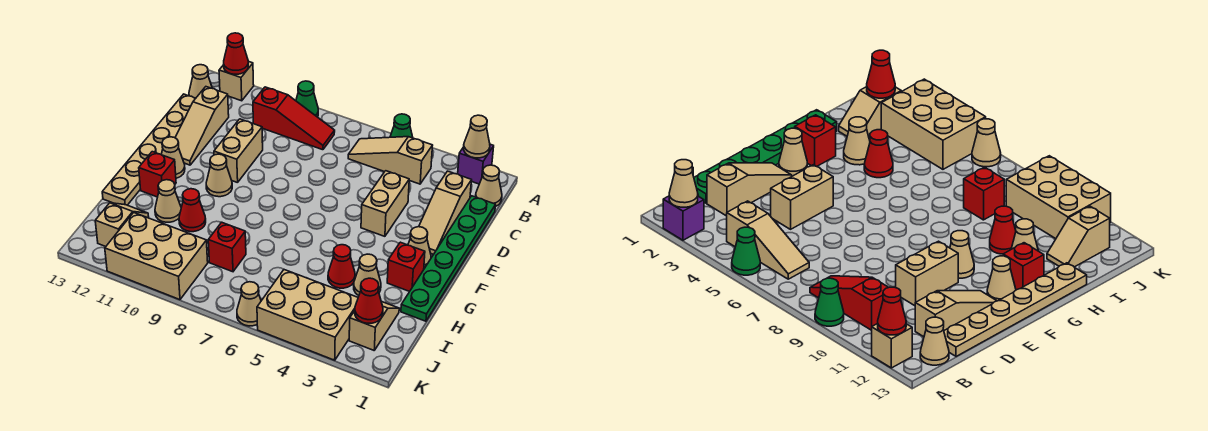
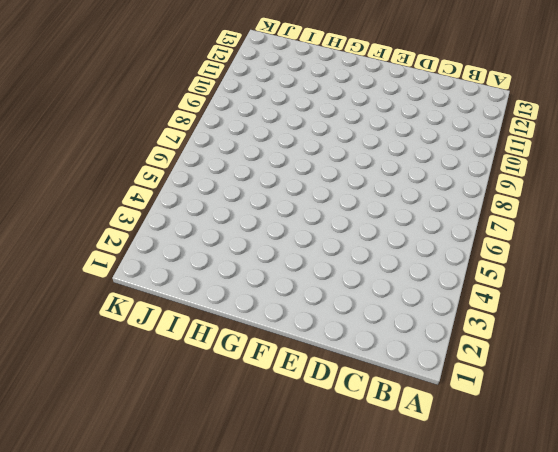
none -> purple brick A2 level 1
none -> green cone A5 level 1
none -> green cone A9 level 1
none -> tan brick A12 level 1

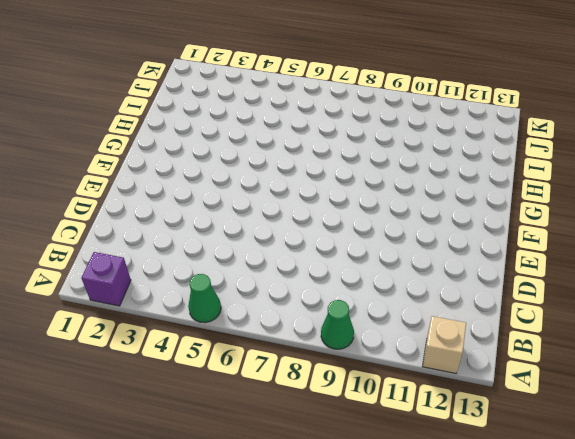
none -> tan cone B1 level 1
none -> tan slope B4:B6 level 1 top 4
none -> red slope B8:B10 level 1 top 10
none -> tan cone B13 level 1

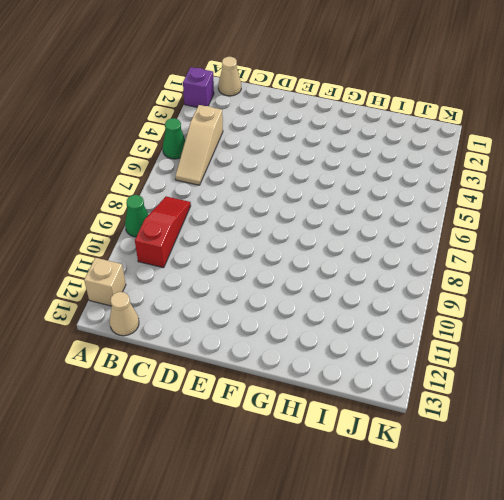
none -> green plate C1:H1 level 1
none -> tan slope C2:E2 level 1 top C
none -> tan slope C12:E12 level 1 top C
none -> tan plate C13:H13 level 1

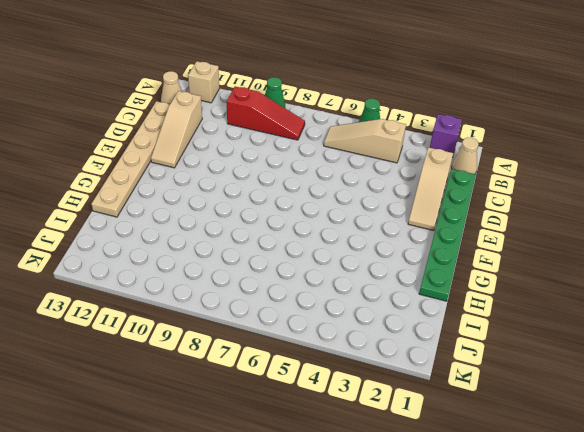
none -> tan brick D4:E4 level 1
none -> tan brick D10:E10 level 1
none -> tan cone F2 level 1
none -> tan cone F10 level 1

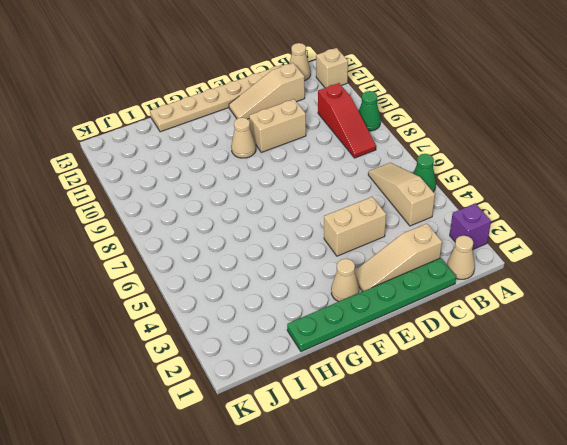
none -> tan cone F12 level 1
none -> red brick G2 level 1
none -> red brick G12 level 1
none -> tan cone H3 level 1

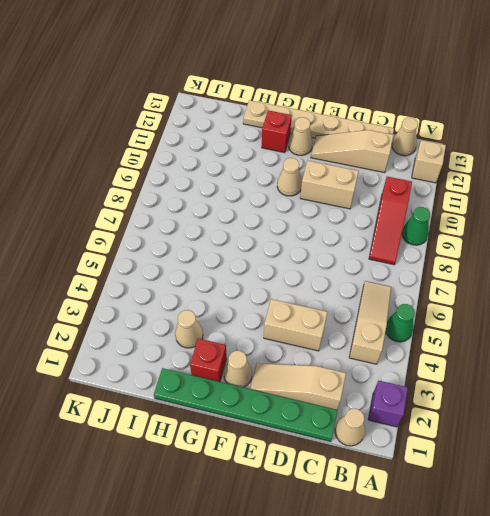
none -> red cone H4 level 1
none -> red cone H10 level 1
none -> tan cone H11 level 1
none -> tan slope I2:J2 level 1 top J

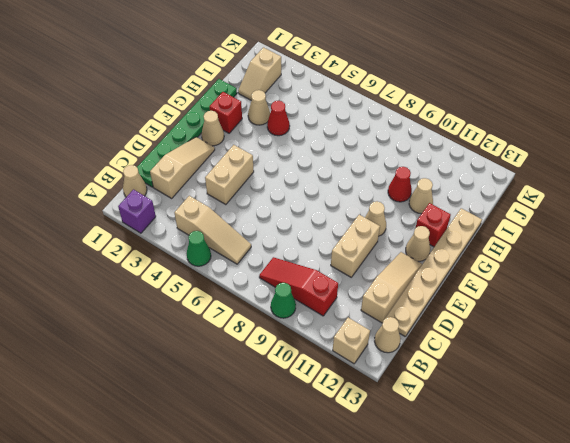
none -> red brick I8 level 1
none -> tan slope I12:J12 level 1 top J
none -> tan brick J3:K5 level 1
none -> tan brick J9:K11 level 1

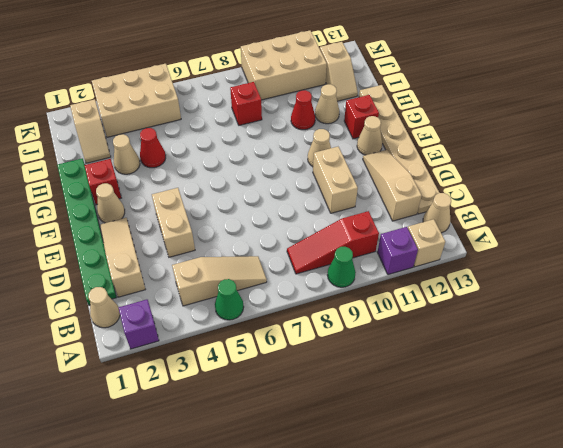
purple brick A11 level 1 -> none
none -> tan cone K6 level 1
none -> tan cone A2 level 2
none -> red cone A12 level 2
none -> red cone J2 level 2

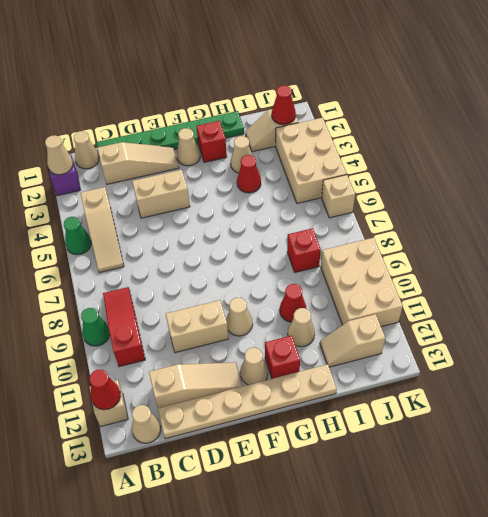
tan brick K6 level 1 -> tan cone K6 level 1

